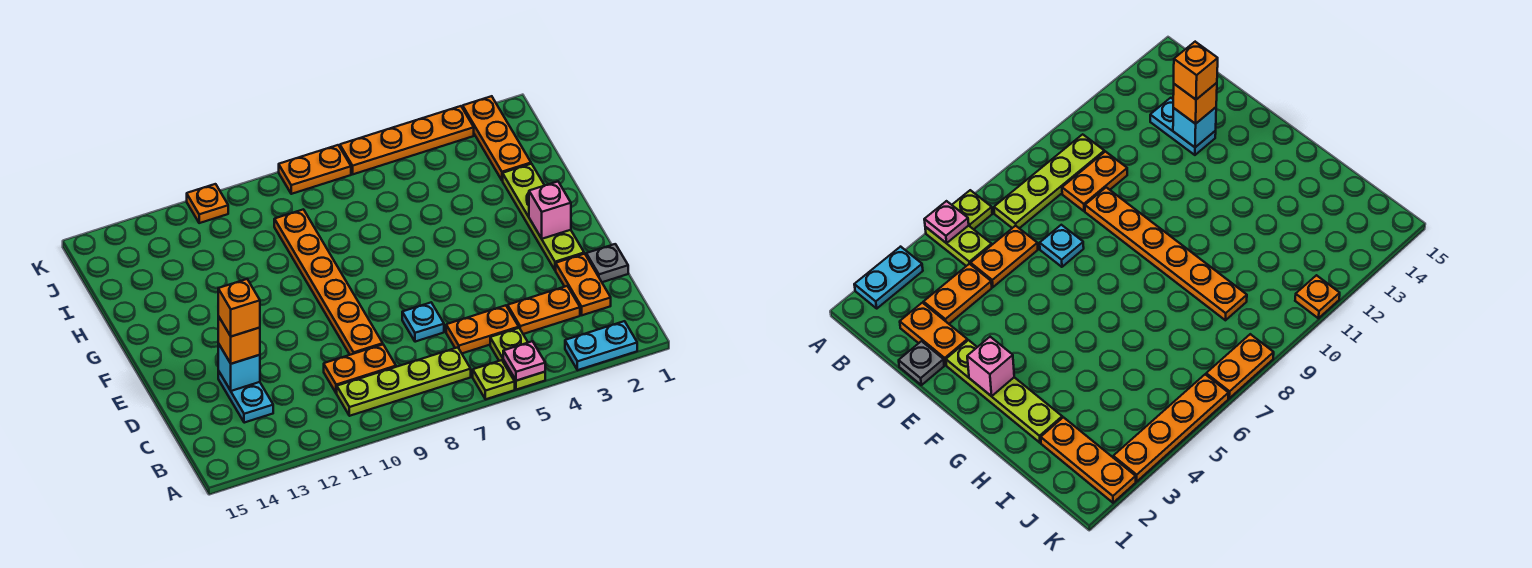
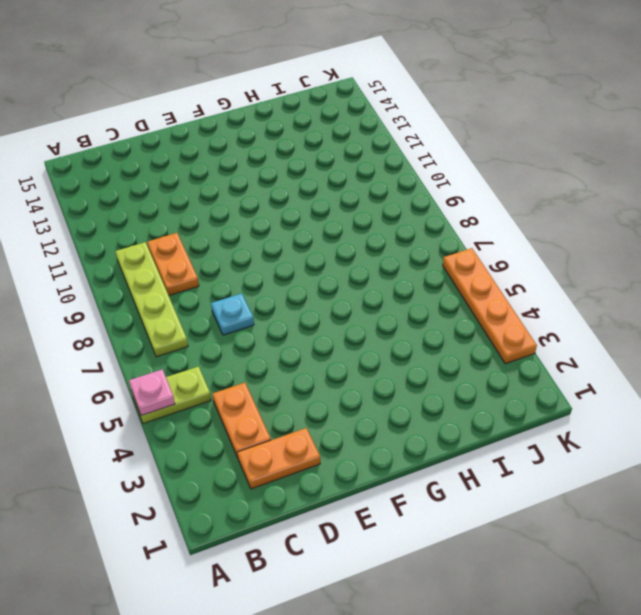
none -> cyan plate A2:A3 level 1
none -> lime plate A6 level 1
none -> orange plate C5:C6 level 1

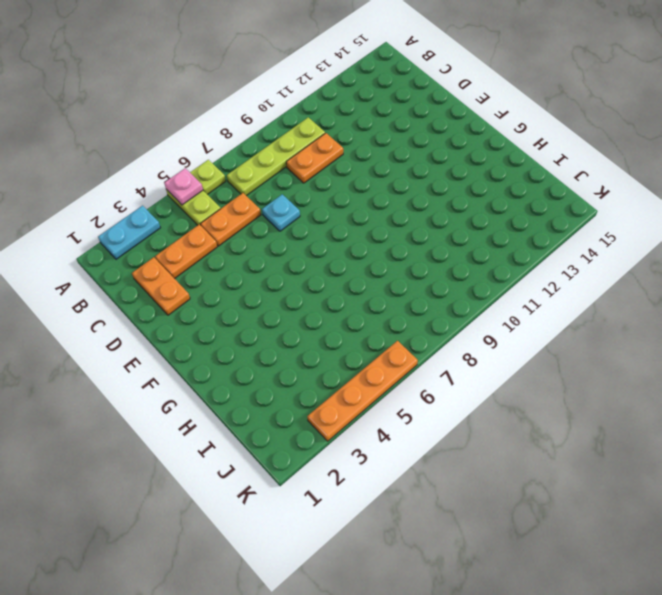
none -> cyan plate C13:D13 level 1
none -> grey plate D1 level 1
none -> orange plate D9:I9 level 1

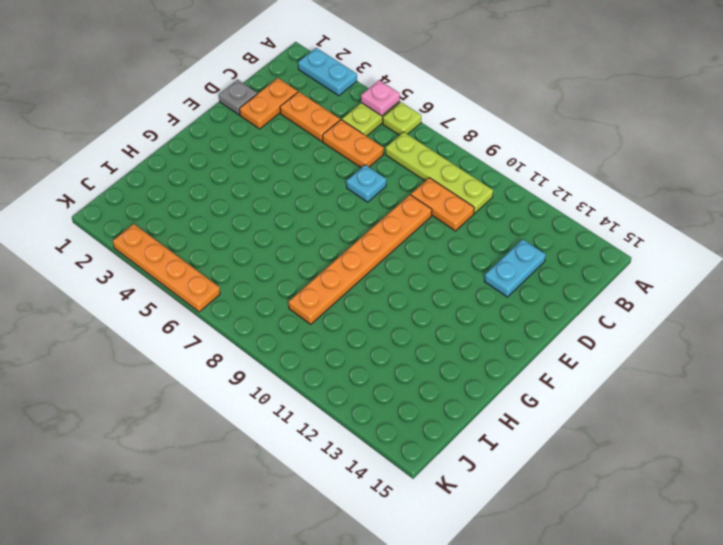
none -> lime plate E2:H2 level 1
none -> orange plate I2:K2 level 1
none -> orange plate K7:K8 level 1

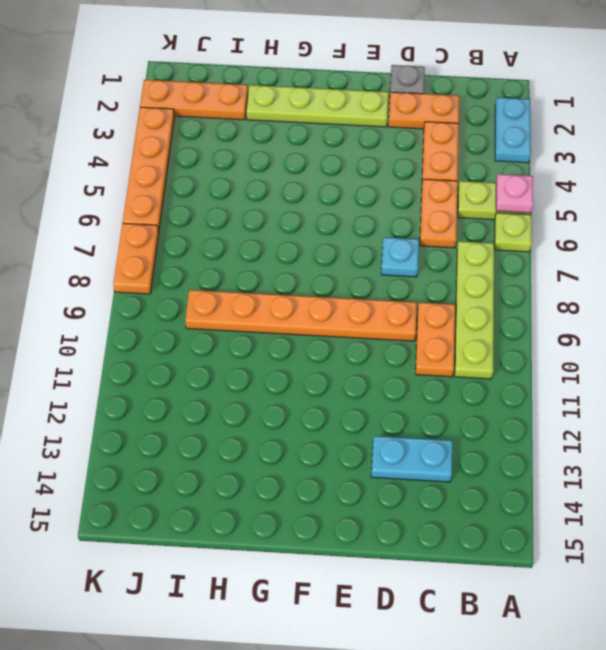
none -> orange plate K11 level 1
none -> cyan brick D13 level 2
none -> pink brick F2 level 2

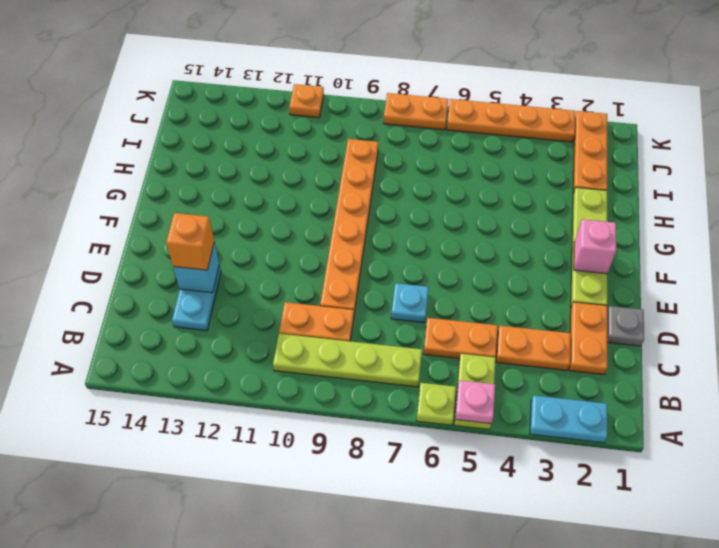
none -> orange brick D13 level 4

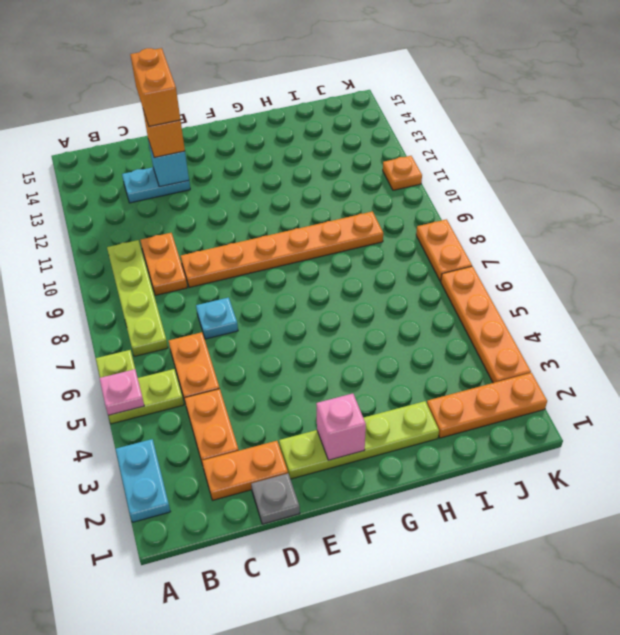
orange brick D13:D14 level 4 -> orange brick D13 level 4

